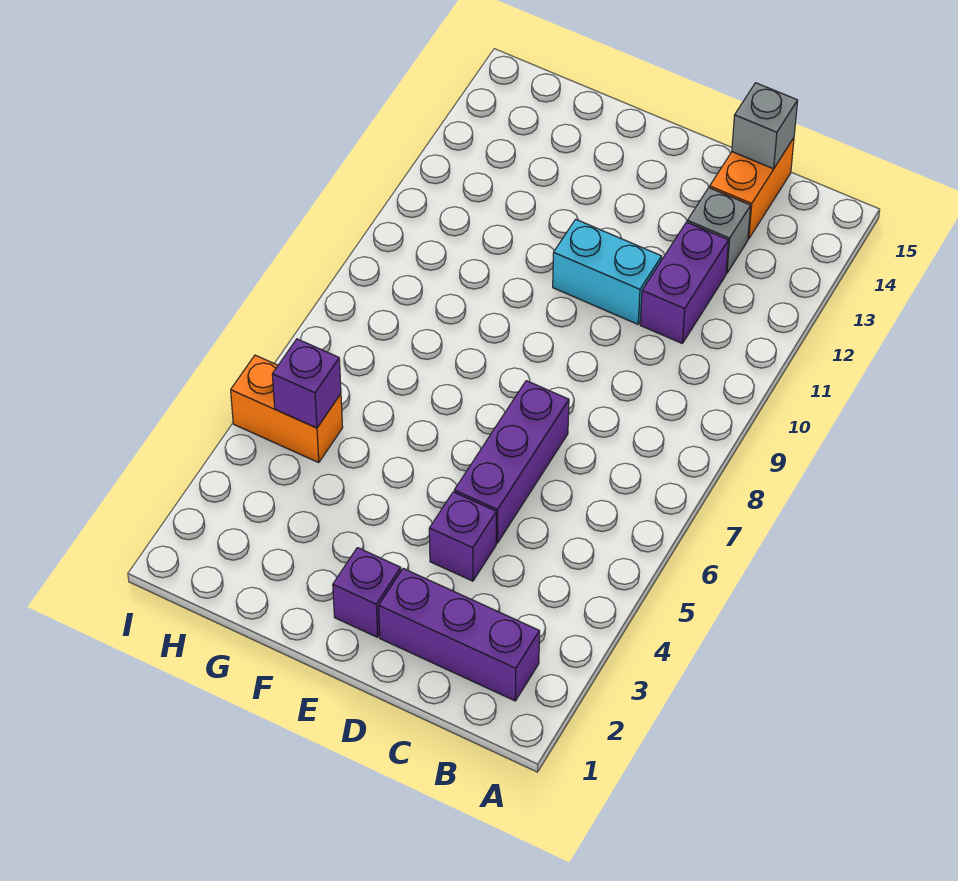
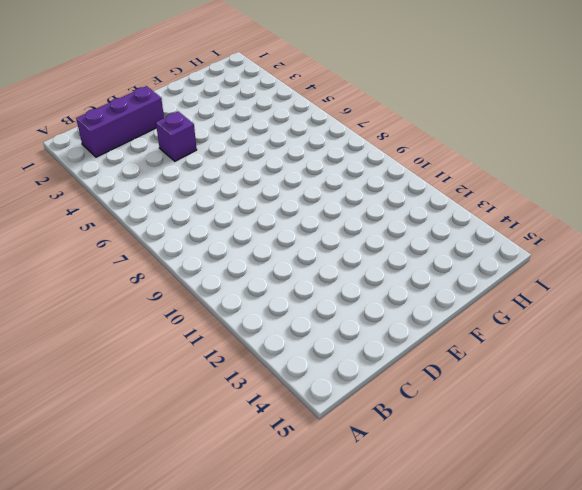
none -> purple brick C11:C12 level 1
none -> grey brick C13 level 1

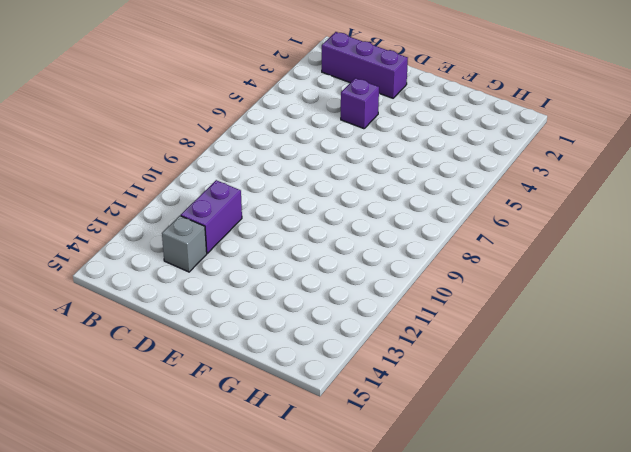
none -> orange brick C14:C15 level 1
none -> purple brick D5:D7 level 1

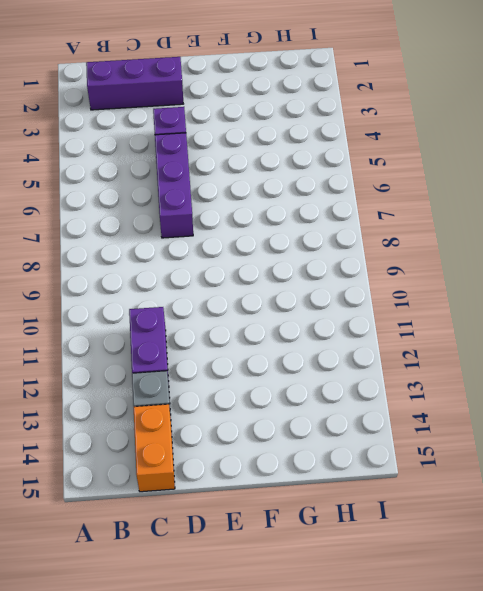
none -> cyan brick D11:E11 level 1
none -> purple brick E2 level 1

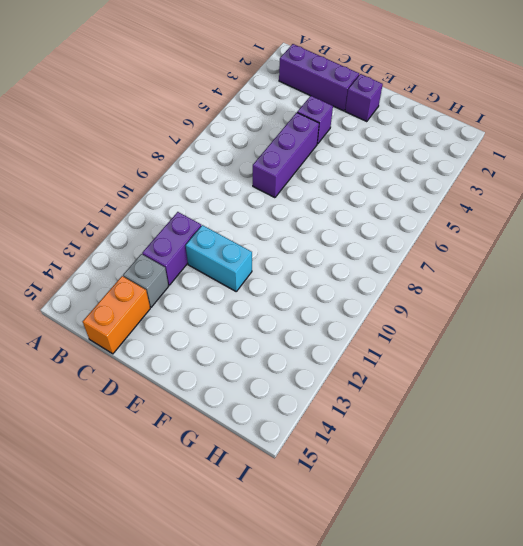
none -> orange brick H5:I5 level 1
none -> grey brick C15 level 2

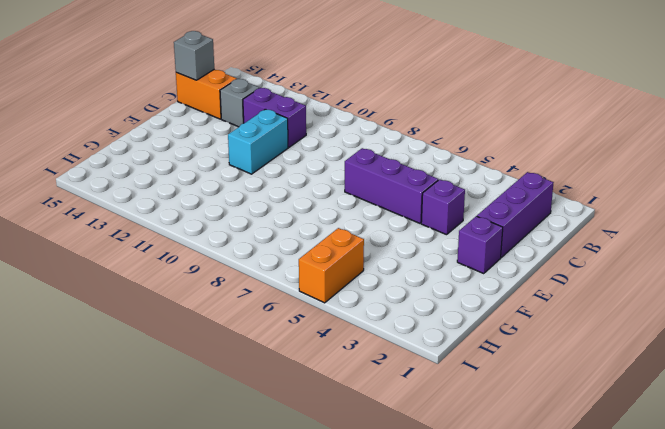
none -> purple brick H5 level 2

